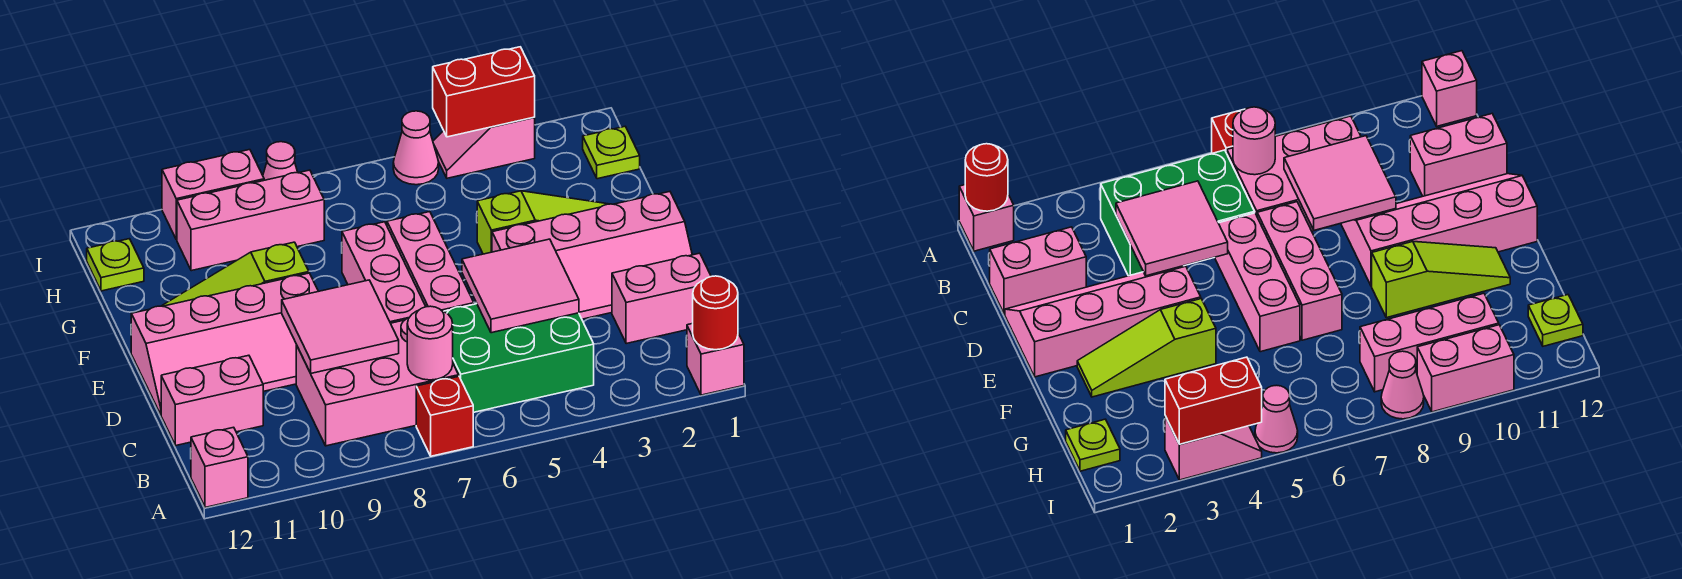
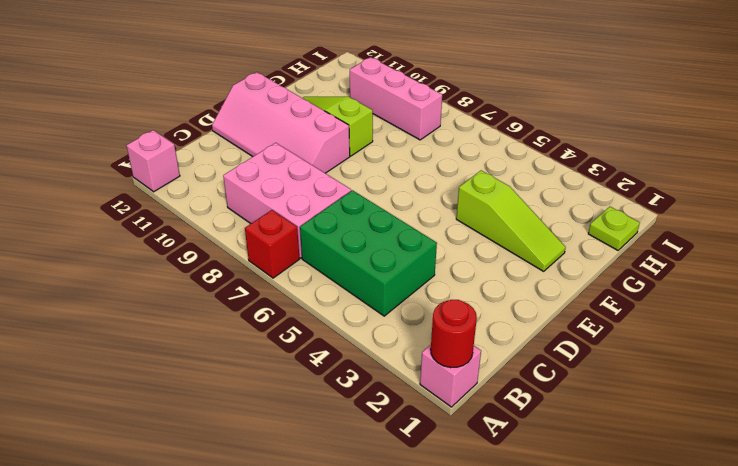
none -> pink brick C1:C2 level 1
none -> pink brick C11:C12 level 1
none -> pink slope D1:E4 level 1 top E

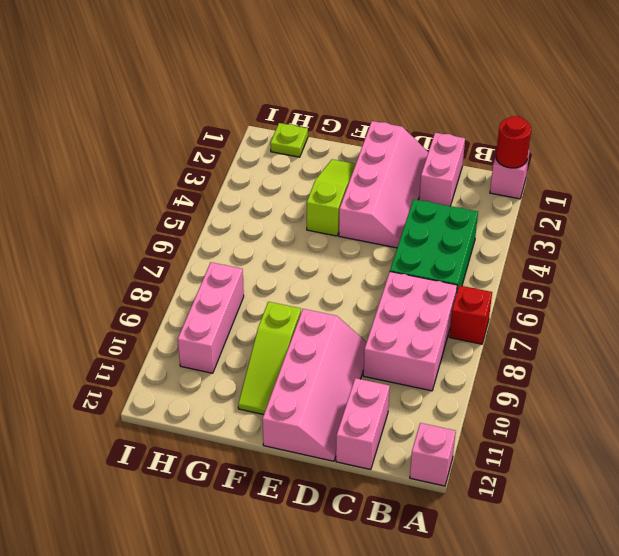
none -> pink brick D6:F6 level 1
none -> pink brick D7:F7 level 1
none -> lime plate H12 level 1

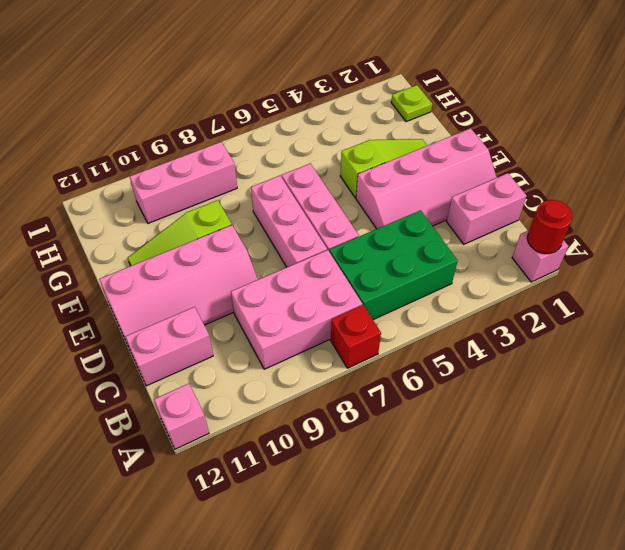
none -> lime plate H12 level 1
none -> pink slope I3:I4 level 1 top 3
none -> pink cone I5 level 1

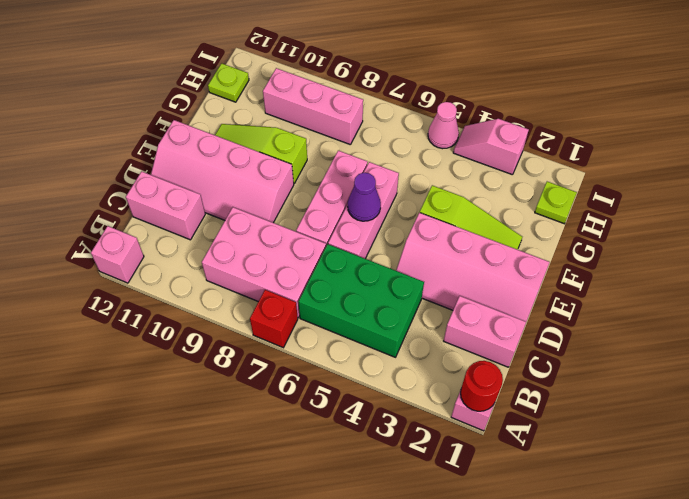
purple cone E6 level 2 -> none
none -> pink cone I8 level 1
none -> pink brick I9:I10 level 1
none -> pink round brick B7 level 2

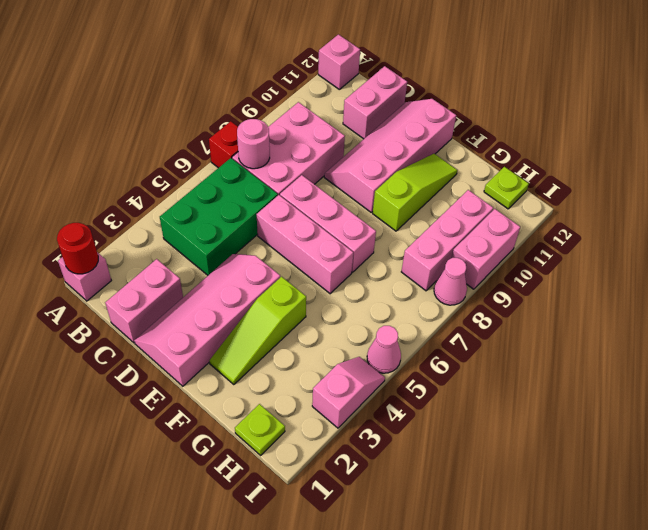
none -> pink tile C4:D5 level 2
none -> pink tile C8:D9 level 2
none -> red brick I3:I4 level 2

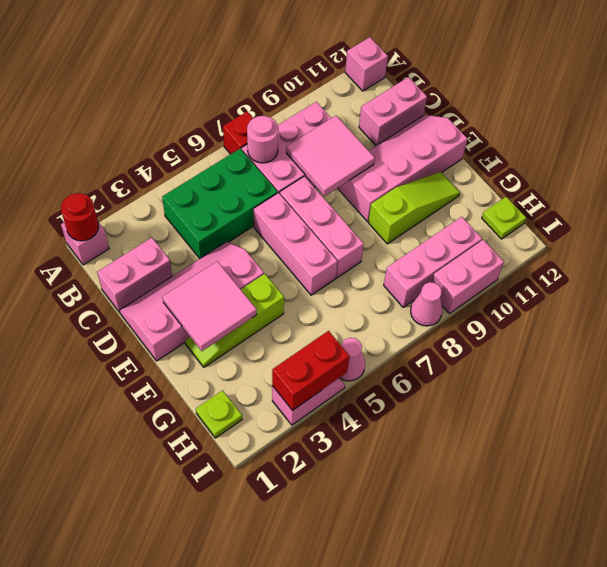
pink tile E2:F3 level 2 -> pink tile C4:D5 level 2

